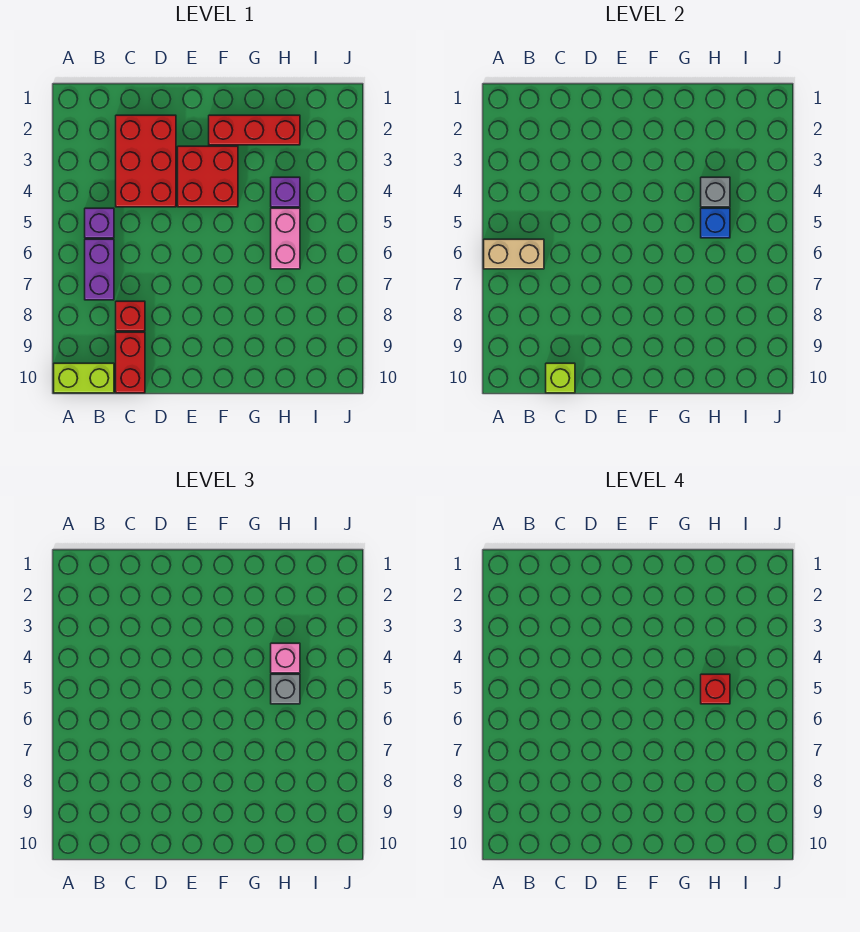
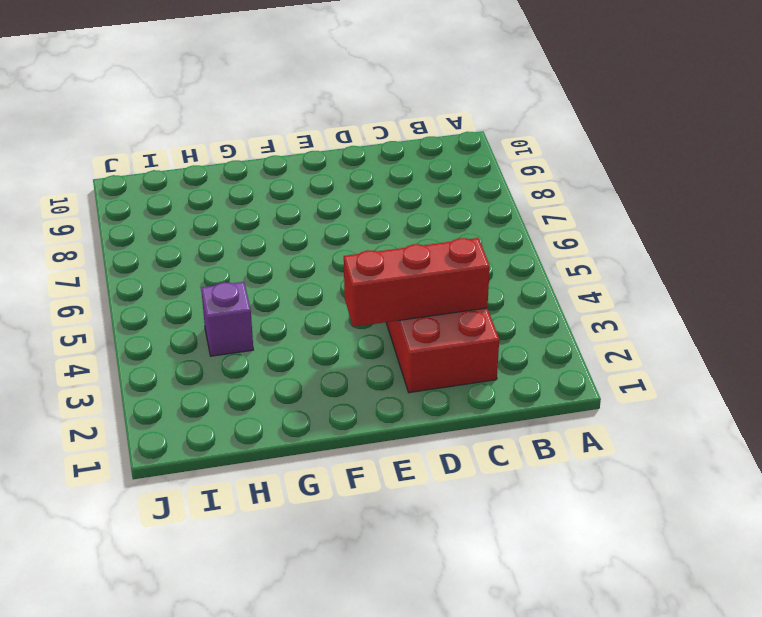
red brick C3:E3 level 2 -> red brick F2:H2 level 1
none -> lime brick A10:B10 level 1
none -> purple brick B5 level 1
none -> purple brick B6:B7 level 1

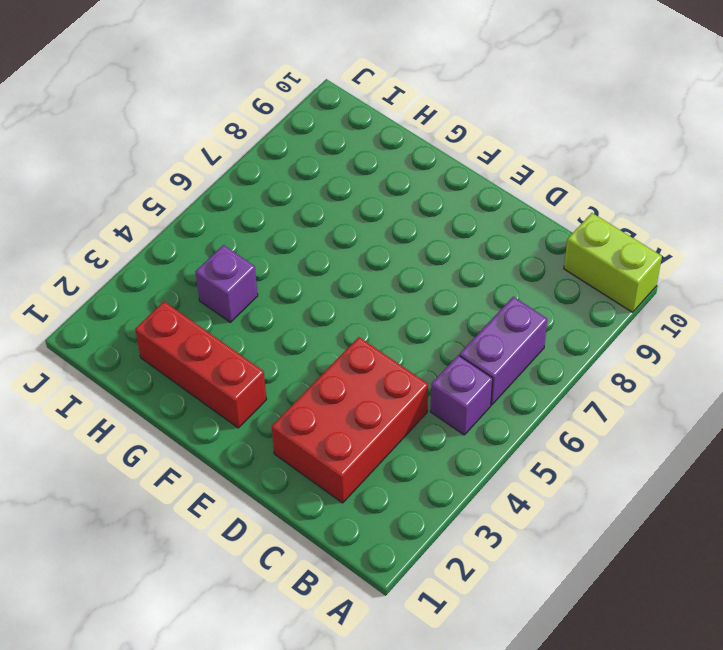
none -> red brick C8 level 1
none -> red brick C9:C10 level 1
none -> red brick E3:F4 level 1

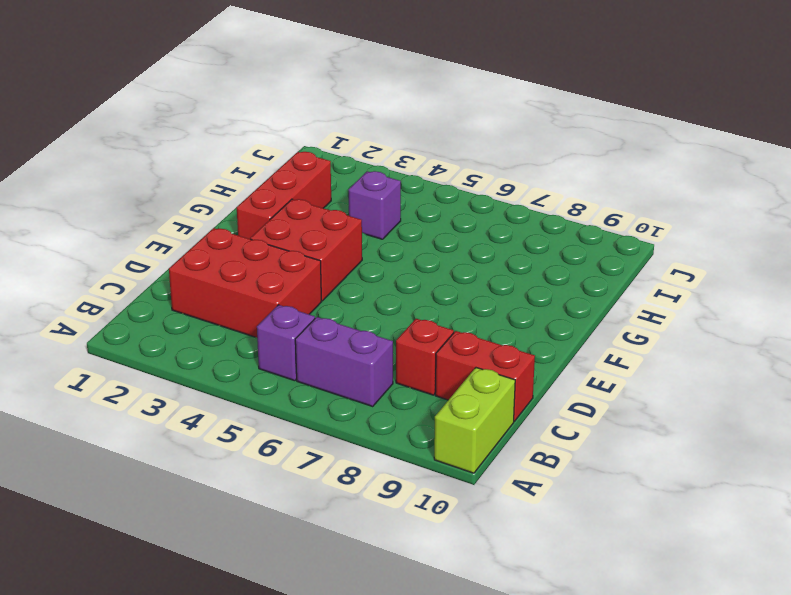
none -> pink brick H5:H6 level 1
none -> tan brick A6:B6 level 2
none -> lime brick C10 level 2

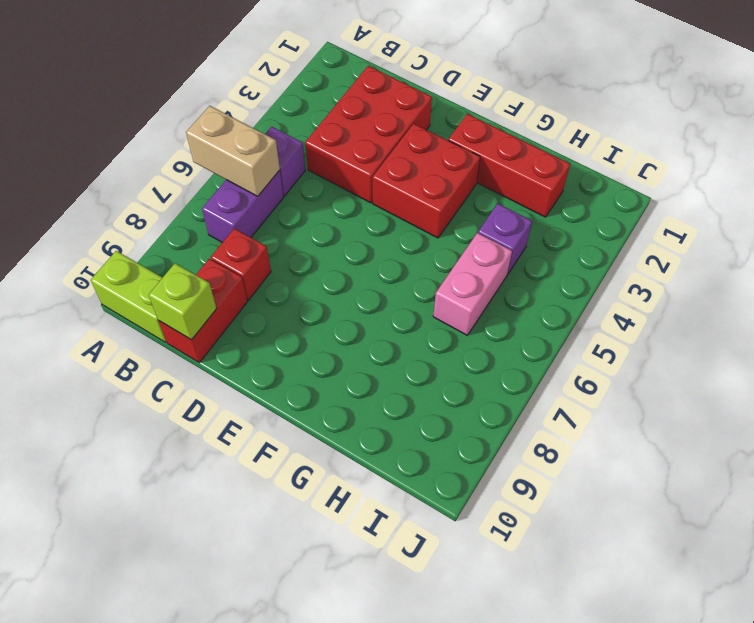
none -> grey brick H4 level 2
none -> blue brick H5 level 2
none -> pink brick H4 level 3

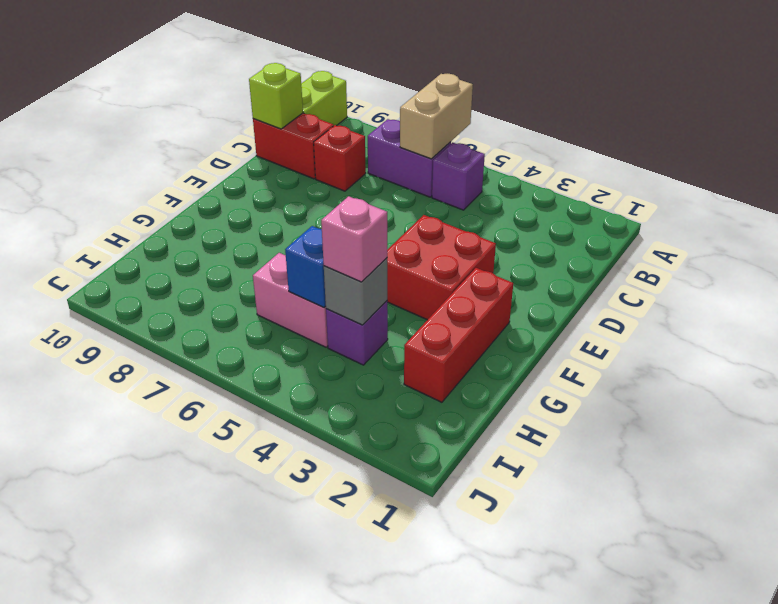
none -> red brick C2:D4 level 1
none -> grey brick H5 level 3
none -> red brick H5 level 4

